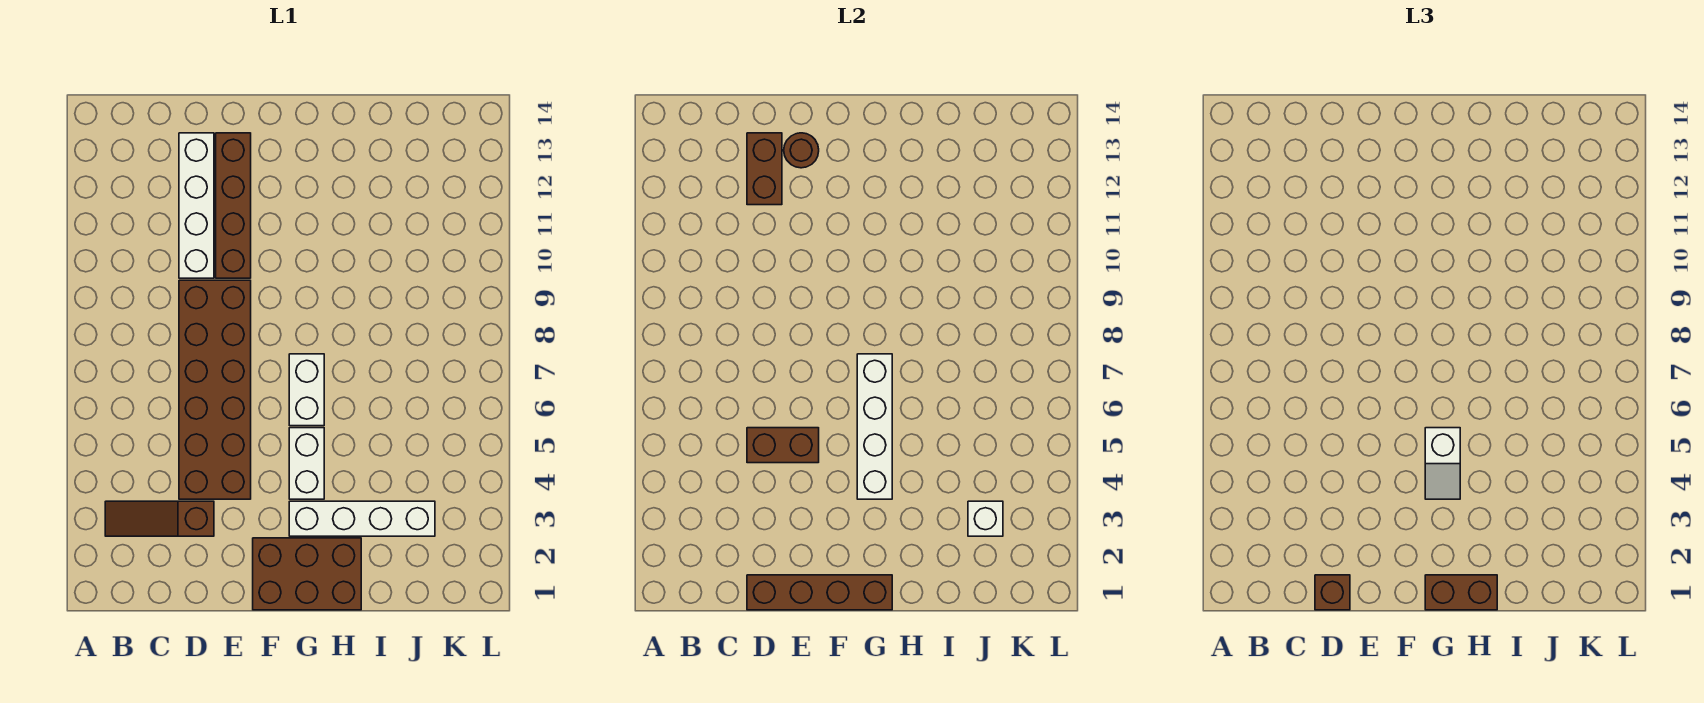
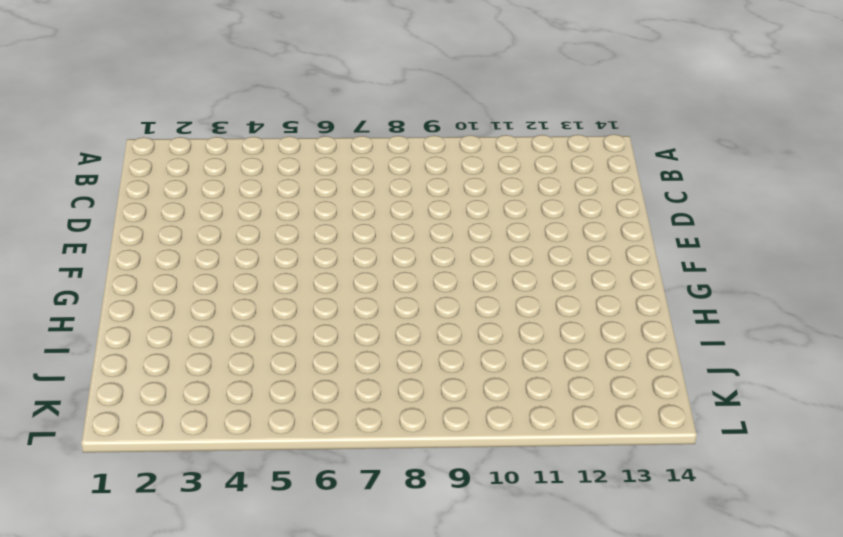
none -> brown slope B3:D3 level 1 top D
none -> brown brick D4:E9 level 1
none -> white brick D10:D13 level 1

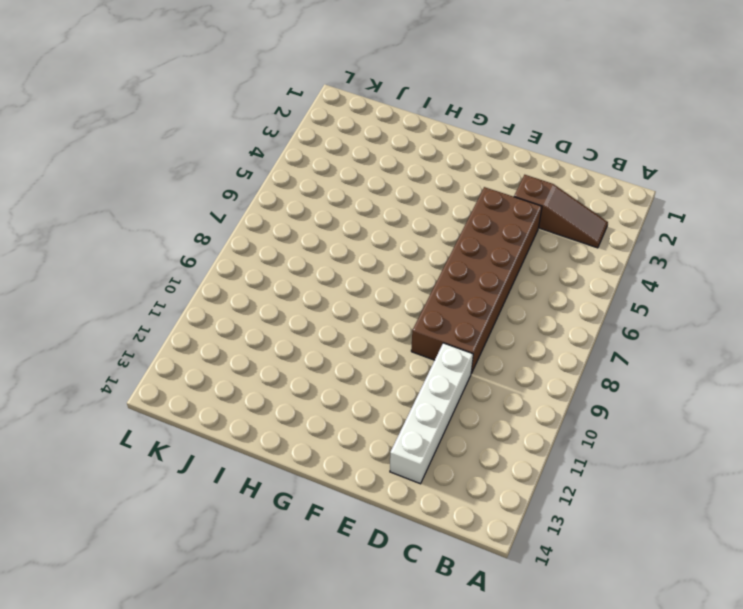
none -> brown brick E10:E13 level 1
none -> brown brick F1:H2 level 1
none -> white brick G3:J3 level 1

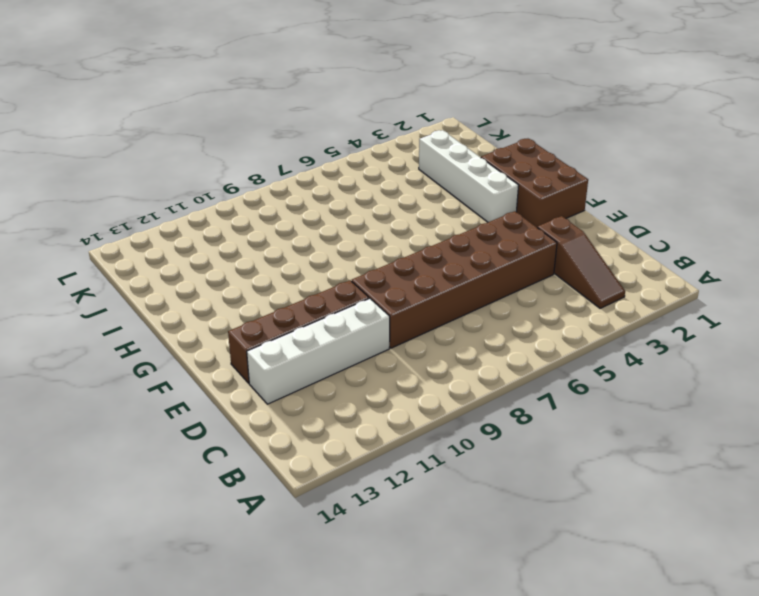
none -> white brick G4:G5 level 1
none -> white brick G6:G7 level 1
none -> brown brick D1:G1 level 2

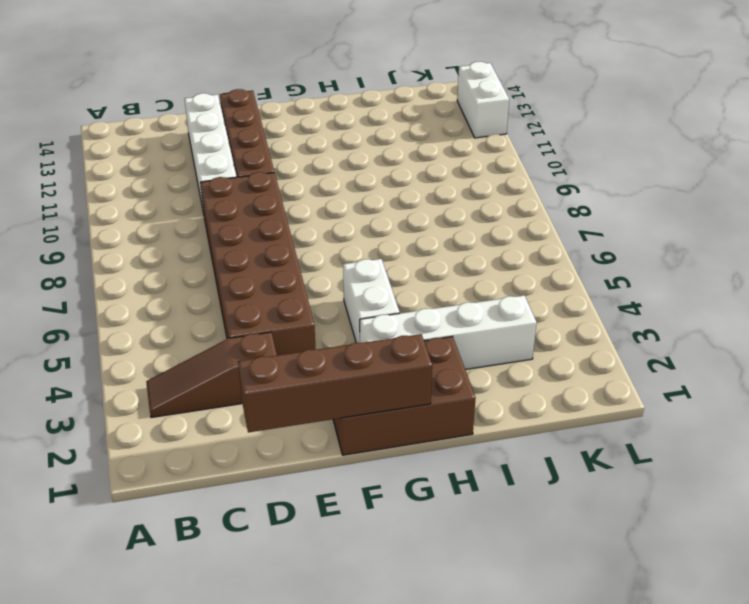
white brick L12:L13 level 1 -> white brick G6:G7 level 1
none -> brown brick D5:E5 level 2
none -> brown brick D12:D13 level 2
none -> brown round brick E13 level 2

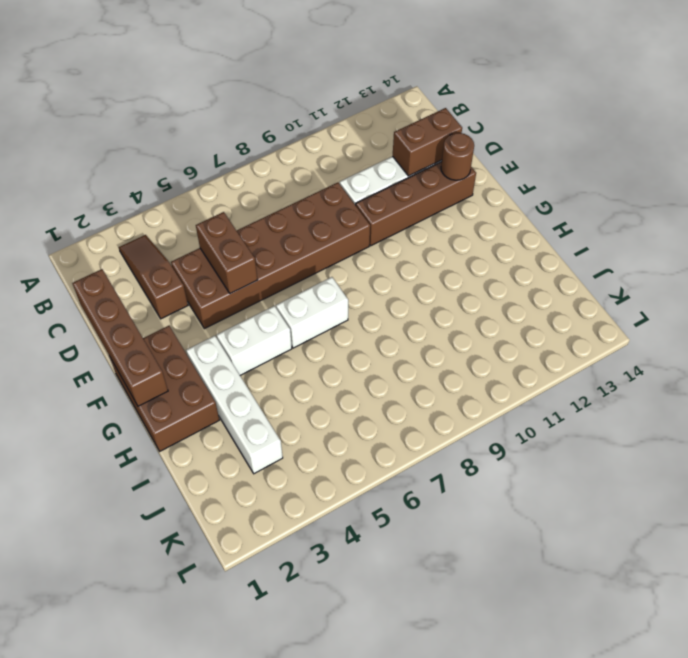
none -> white brick G4:G7 level 2
none -> white brick J3 level 2
none -> brown brick D1 level 3

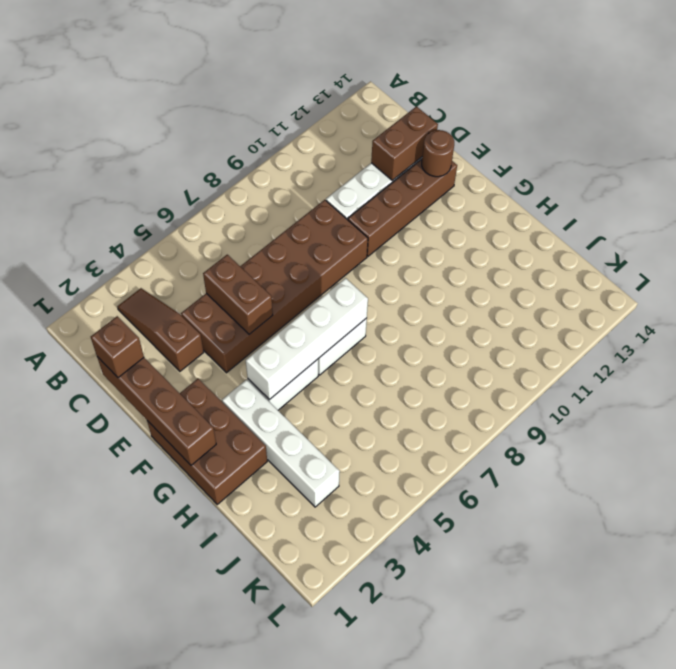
none -> white brick J3 level 2
none -> brown brick G1:H1 level 3
none -> white slope G4:G5 level 3 top 5

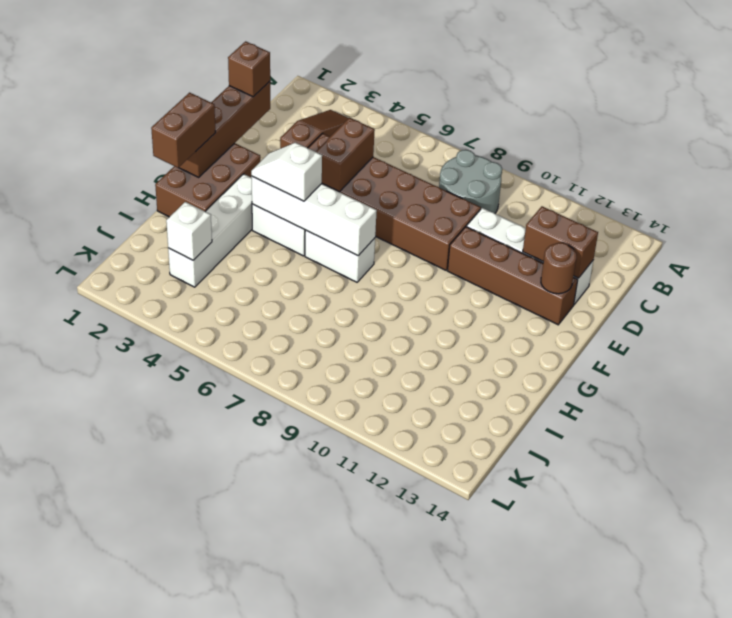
grey round brick B8:C9 level 1 -> none

